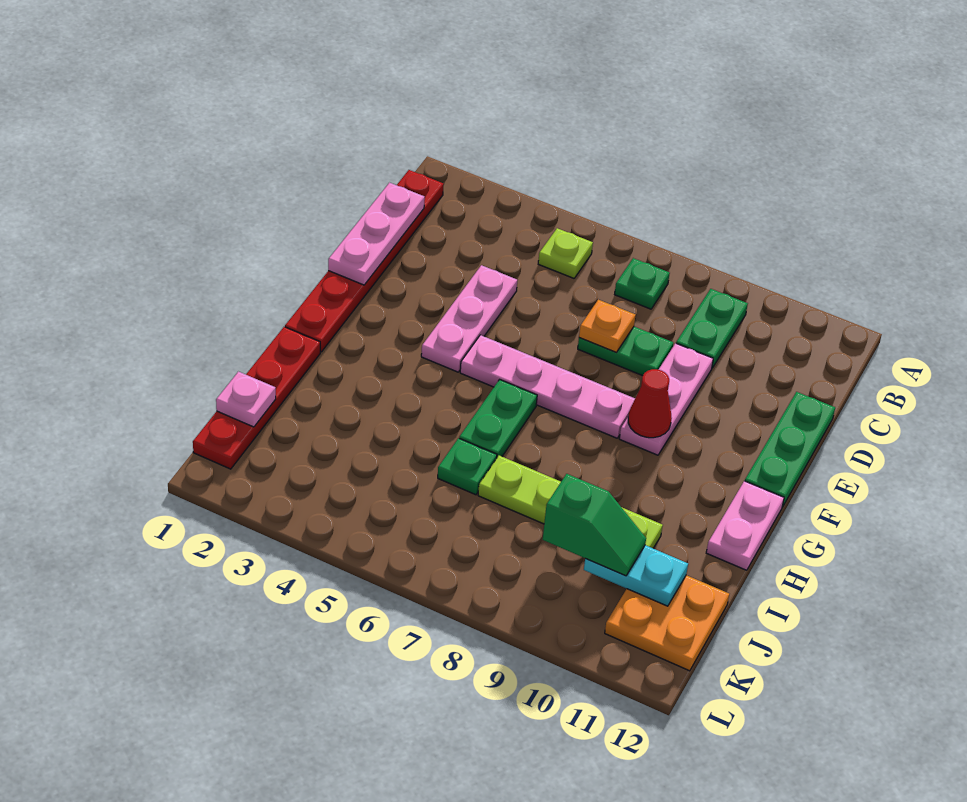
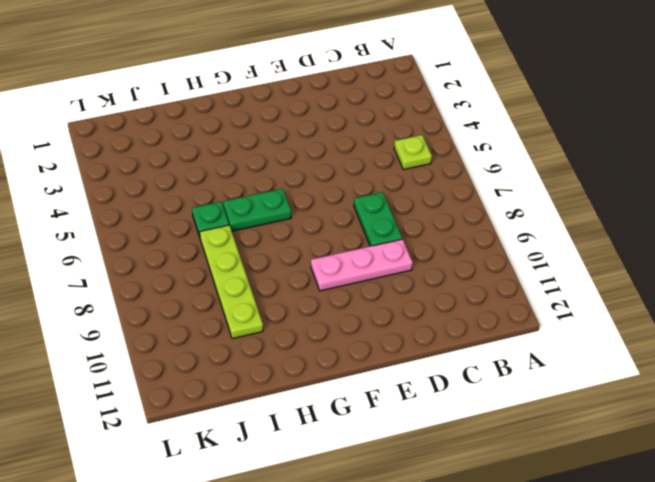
none -> red plate B1:G1 level 1
none -> green plate B7 level 1
none -> green plate B9:C9 level 1

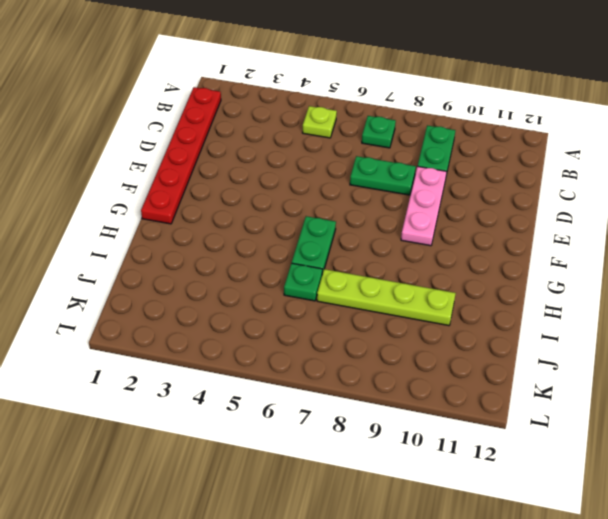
none -> pink plate D4:F4 level 1
none -> green plate D12:F12 level 1
none -> pink plate F5:F8 level 1

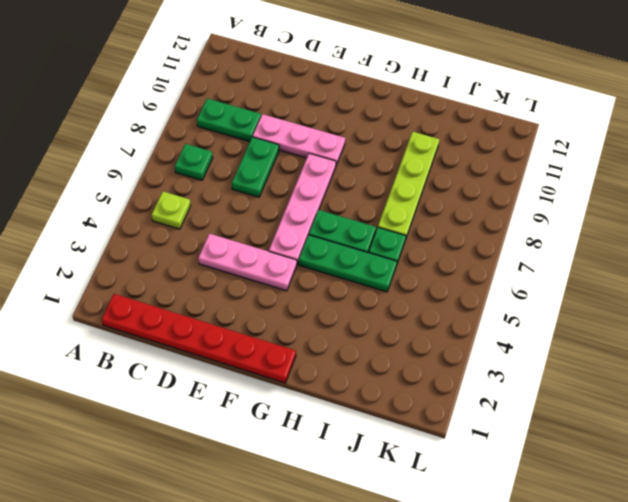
green plate G5:I5 level 1 -> green plate D12:F12 level 1
none -> pink plate G12:H12 level 1
none -> red plate H1:K1 level 1
none -> orange plate J11:K12 level 1

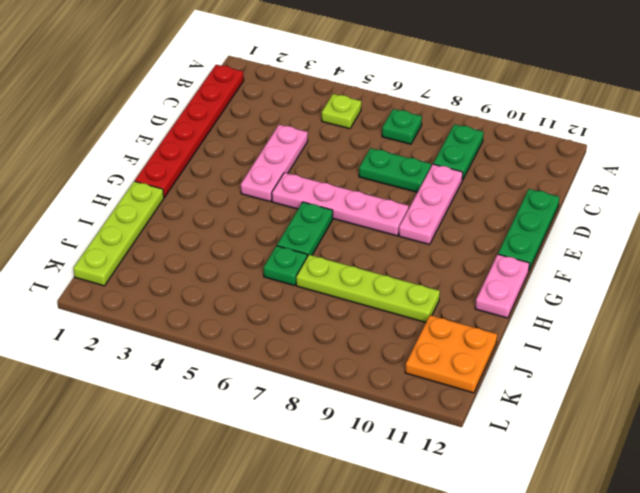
lime plate H1:K1 level 1 -> red plate H1:K1 level 1
none -> pink plate C1:E1 level 2
none -> orange plate D7 level 2
none -> red cone F9 level 2

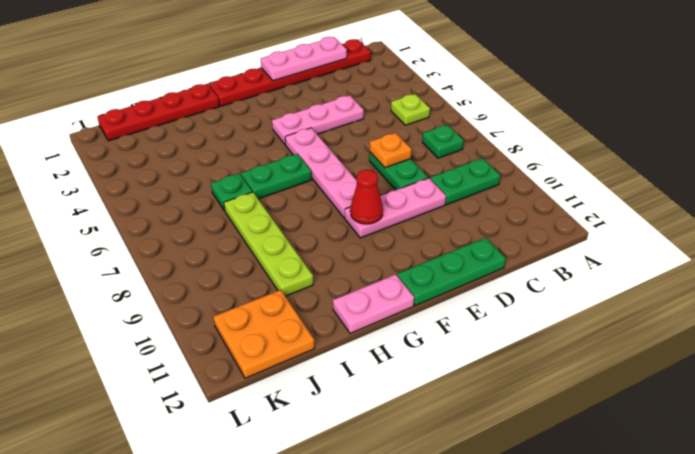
none -> pink plate J1 level 2
none -> cyan plate J10:J11 level 2
none -> green slope J9:J10 level 3 top 9

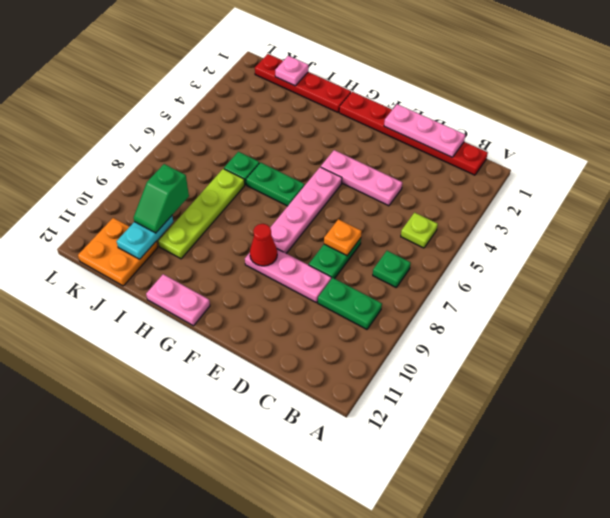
none -> green plate D12:F12 level 1

